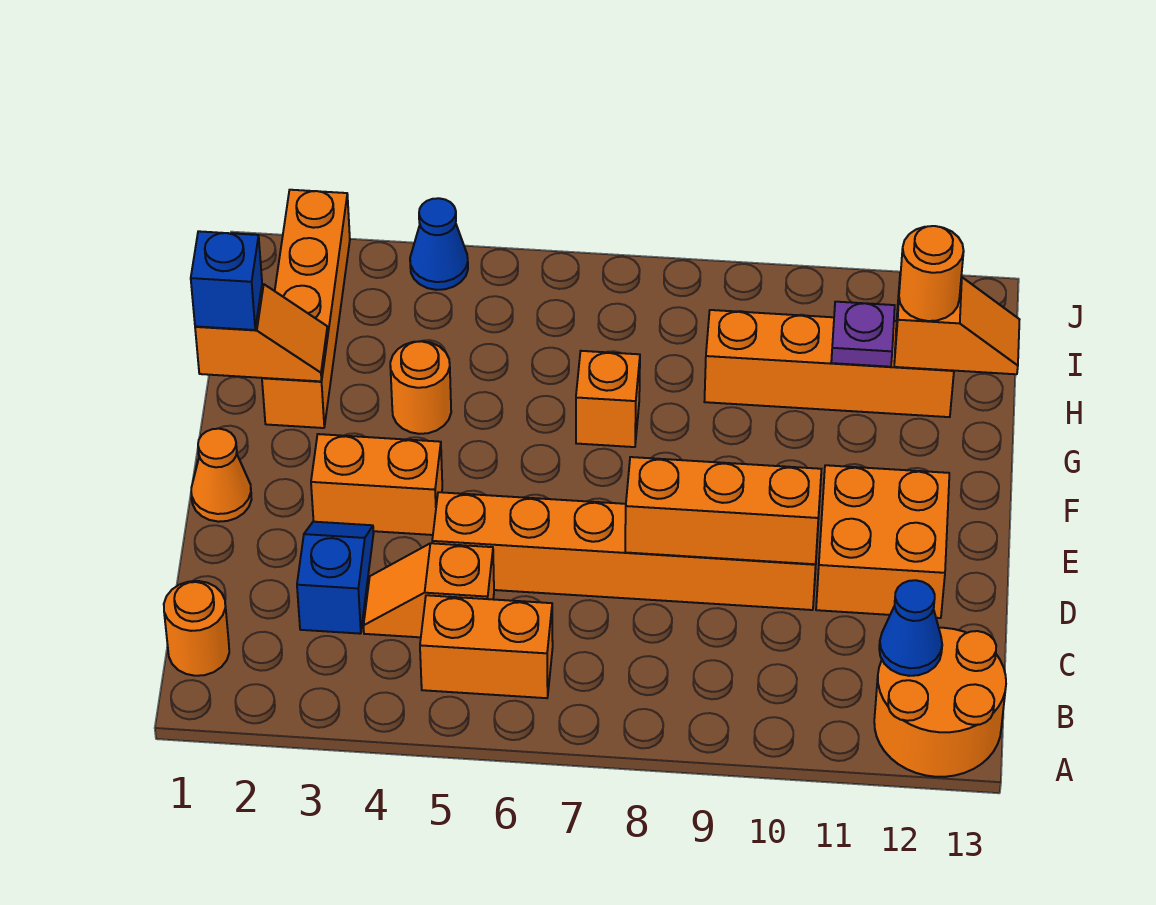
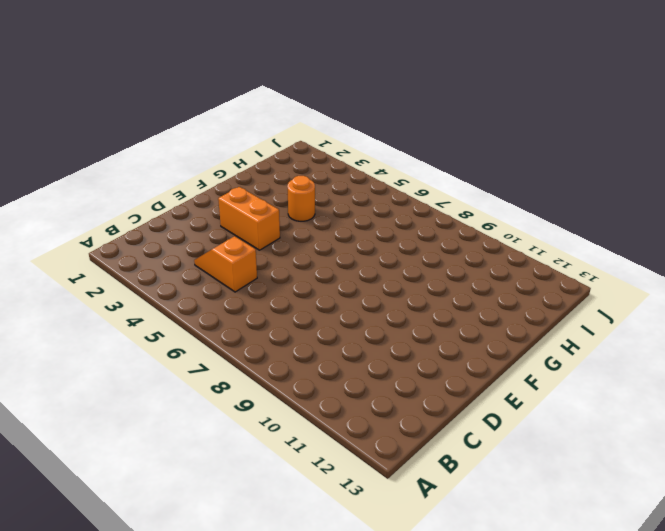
none -> orange round brick A12:B13 level 1
none -> orange round brick B1 level 1
none -> orange brick B5:B6 level 1

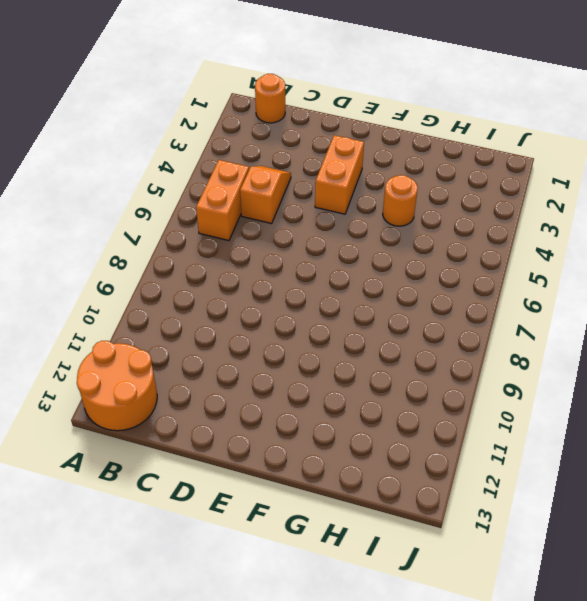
none -> blue slope C3:D3 level 1 top C
none -> orange brick D5:D10 level 1
none -> orange brick D11:E12 level 1

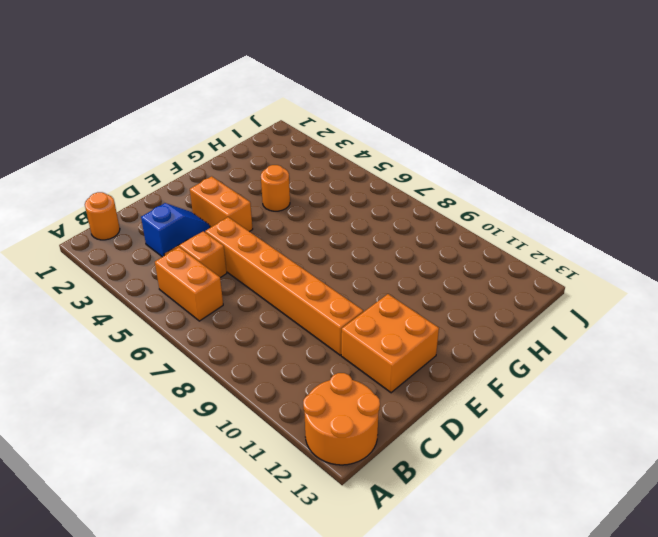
none -> orange cone E1 level 1
none -> orange brick G2:J2 level 1
none -> orange brick G7 level 1

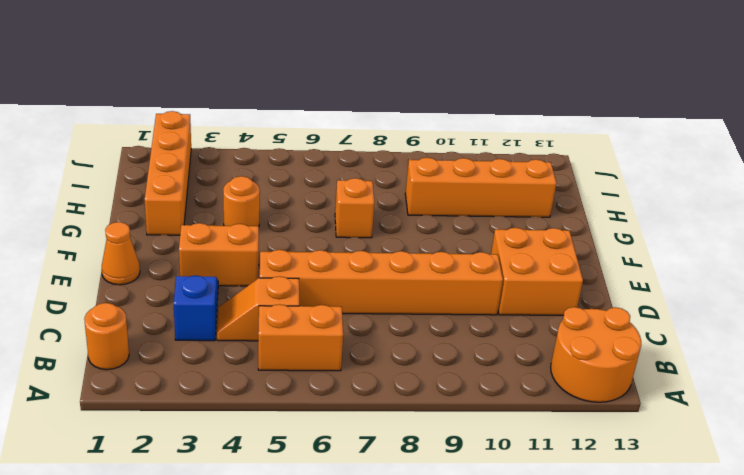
none -> blue cone J4 level 1
none -> blue cone B12 level 2
none -> orange brick D8:D10 level 2

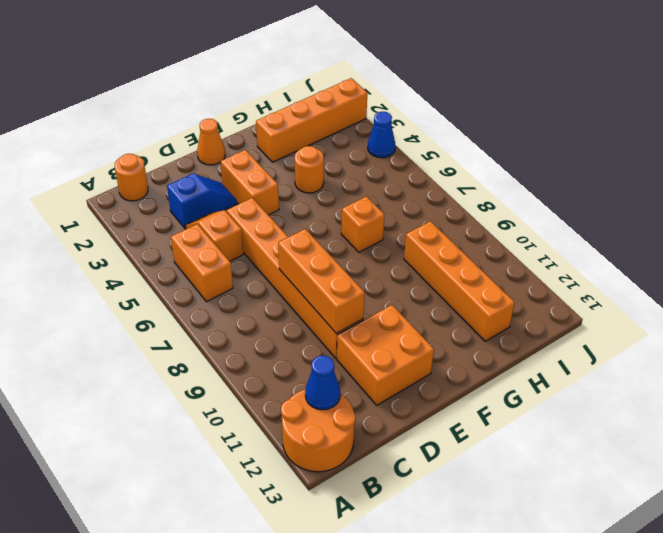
none -> orange slope G1:G2 level 2 top 1
none -> purple plate H11 level 2
none -> orange slope H12:H13 level 2 top 12

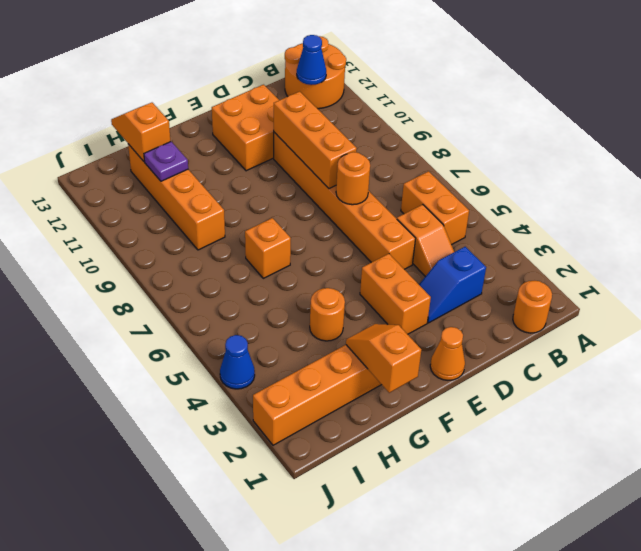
orange round brick D7 level 2 -> orange round brick H12 level 3
none -> blue brick G1 level 3

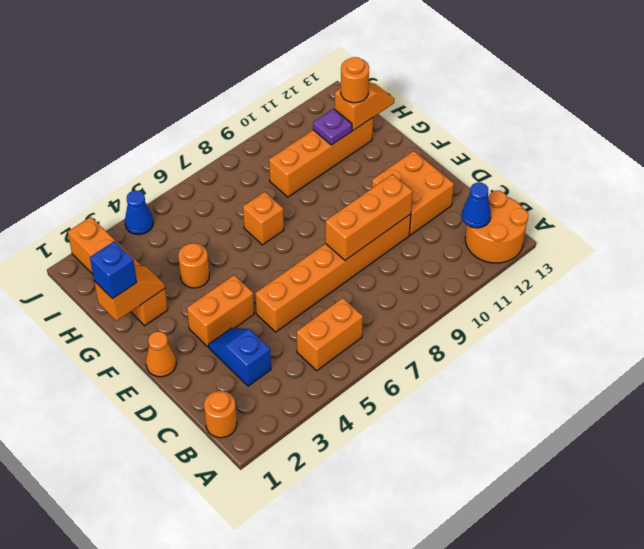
none -> orange slope C4:C5 level 1 top 5

